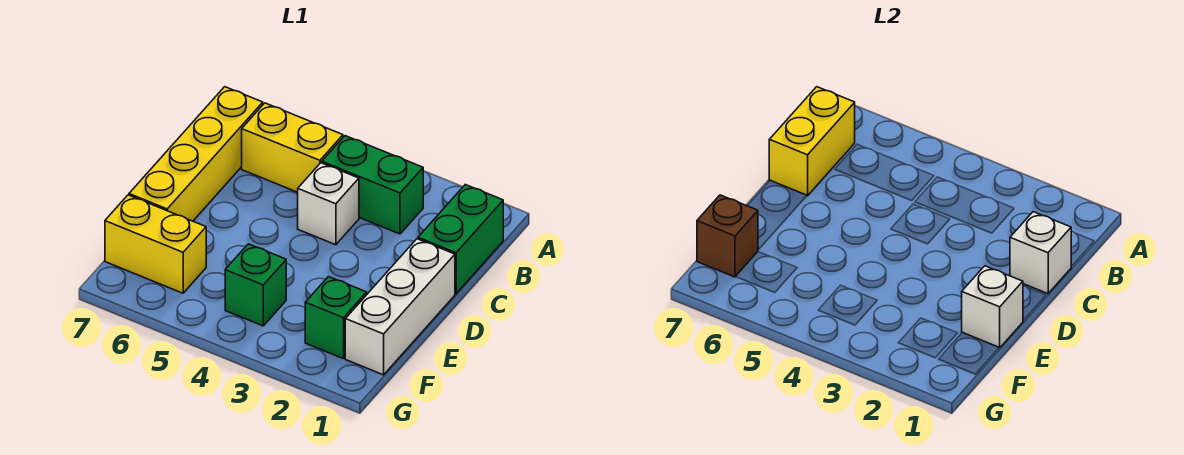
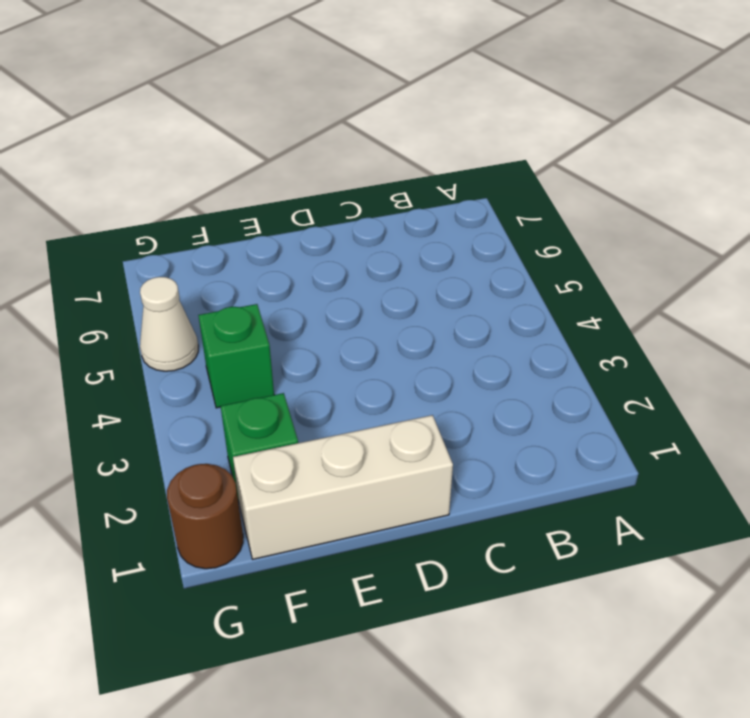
brown round brick G1 level 1 -> none
white cone G5 level 1 -> none
none -> green brick B1:C1 level 1
none -> green brick B3:B4 level 1
none -> yellow brick B5:B6 level 1

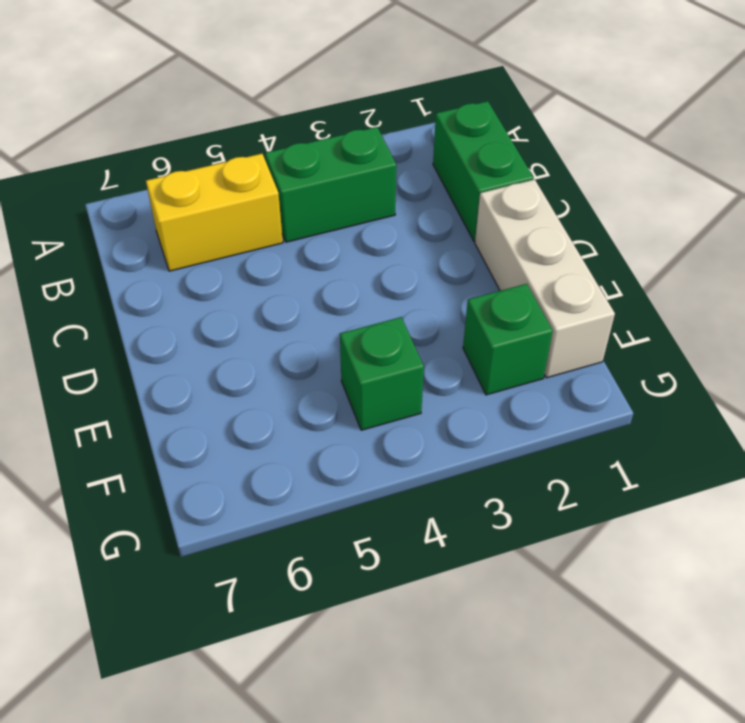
none -> yellow brick B7:E7 level 1
none -> white brick C4 level 1
none -> yellow brick F6:F7 level 1

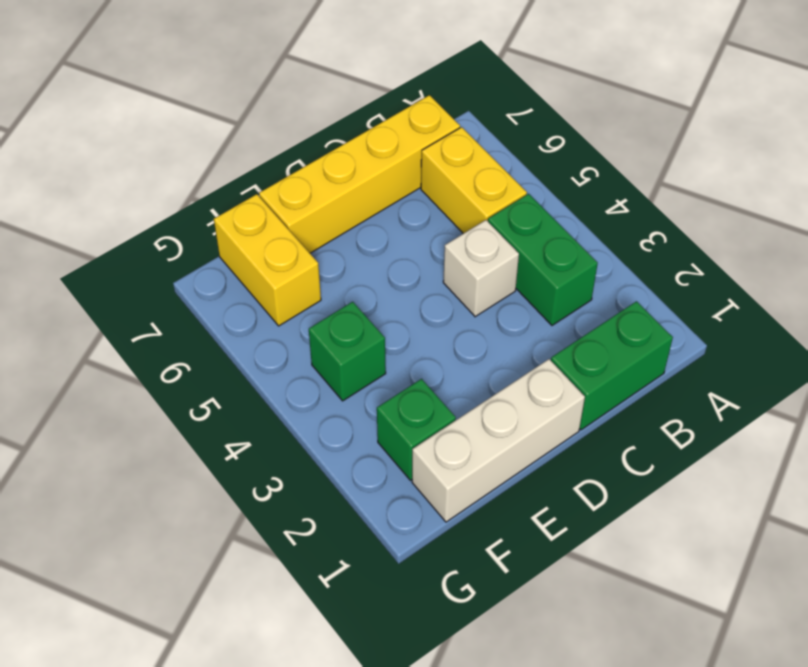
none -> yellow brick B7:C7 level 2
none -> white brick C1 level 2
none -> white brick E1 level 2

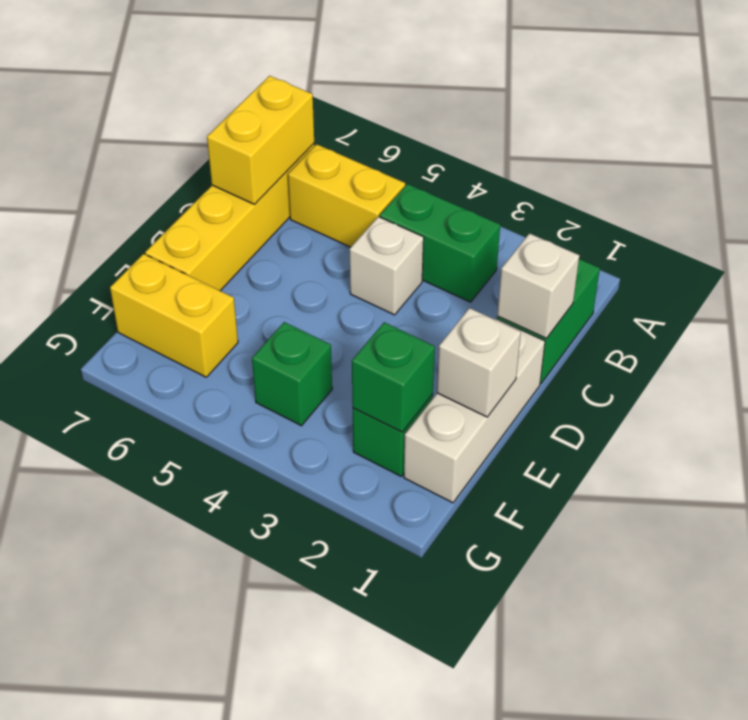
green brick F2 level 2 -> none
none -> brown brick F7 level 2

